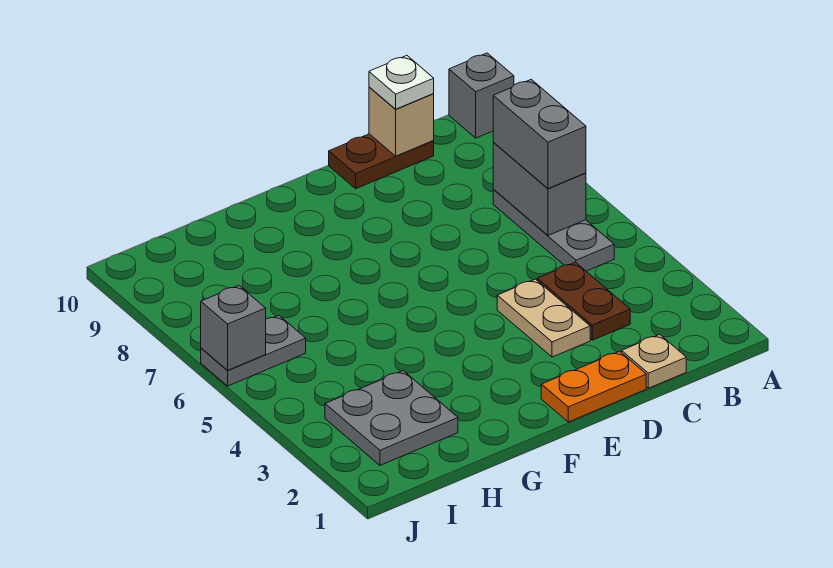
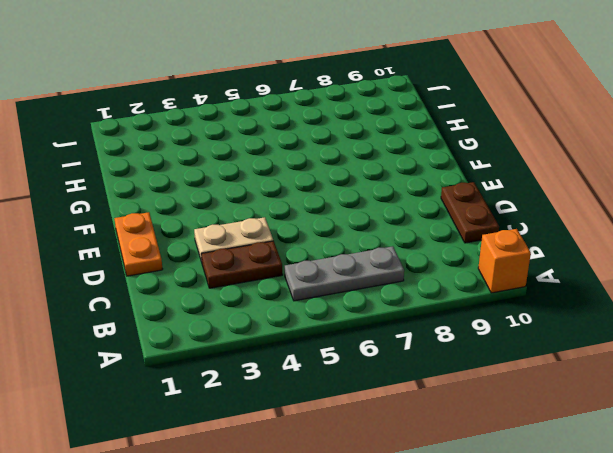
orange brick A10 level 1 -> grey brick A10 level 1
none -> tan plate C1 level 1
none -> grey plate H2:I3 level 1
none -> grey plate I6:J6 level 1

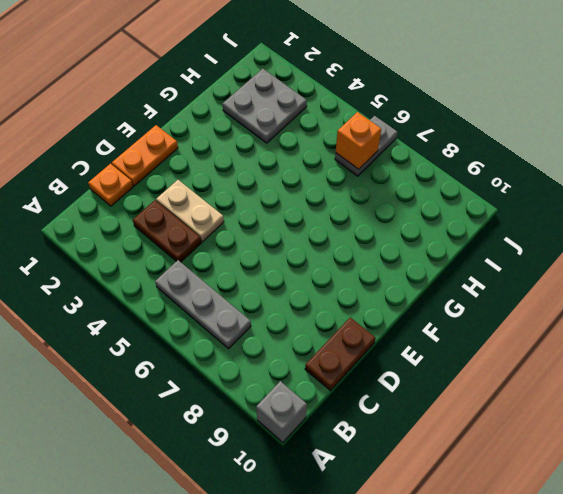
orange plate C1 level 1 -> tan plate C1 level 1
orange brick I6 level 2 -> none
none -> grey brick B6:B7 level 2
none -> tan brick C10 level 2
none -> grey brick J6 level 2

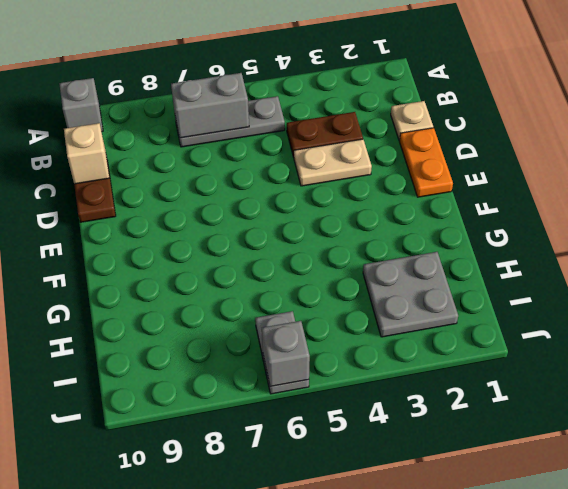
none -> grey brick B6:B7 level 3
none -> white plate C10 level 3

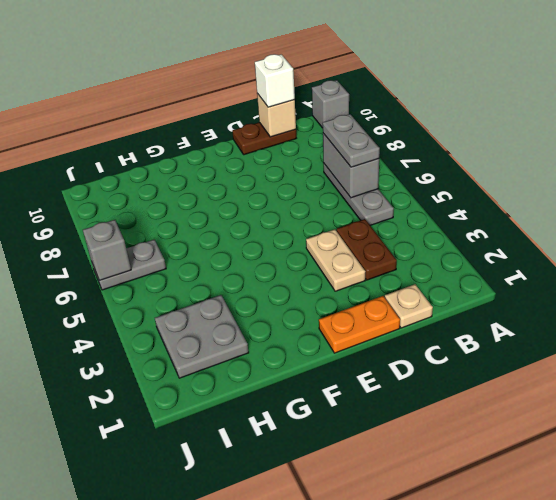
grey plate B6:B7 level 3 -> grey brick B6:B7 level 3
white brick C10 level 3 -> white plate C10 level 3

